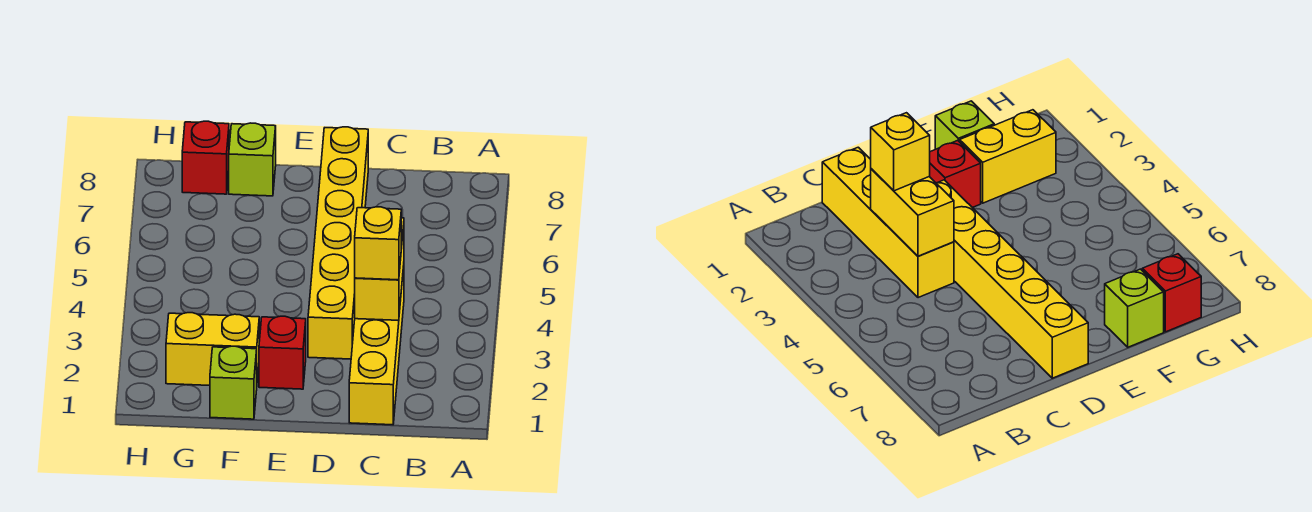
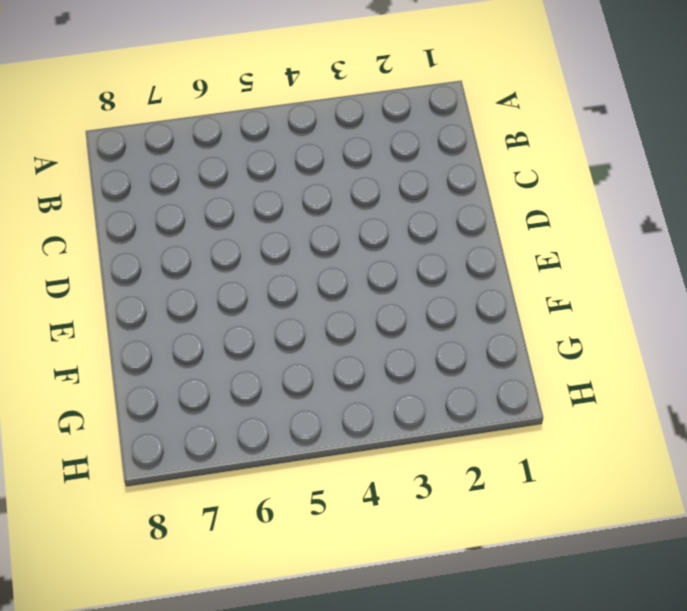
none -> yellow brick C1:C4 level 1
none -> yellow brick D3:D8 level 1

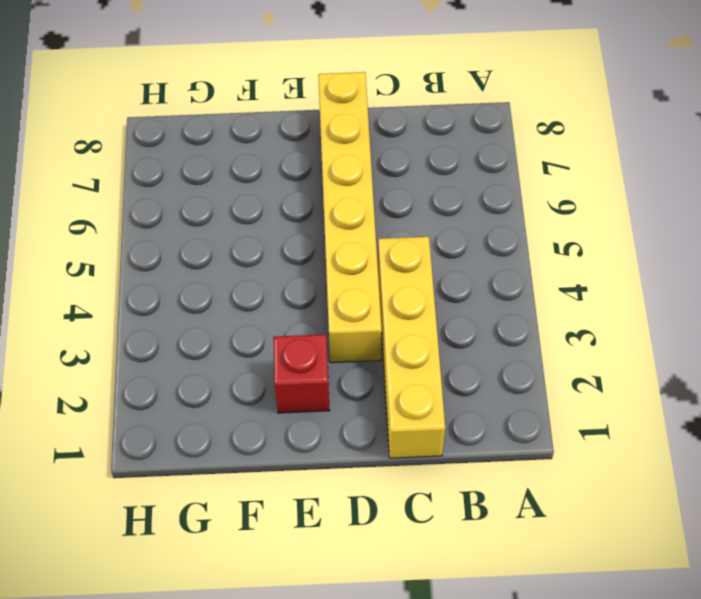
none -> lime brick F1 level 1
none -> yellow brick F2:G2 level 1

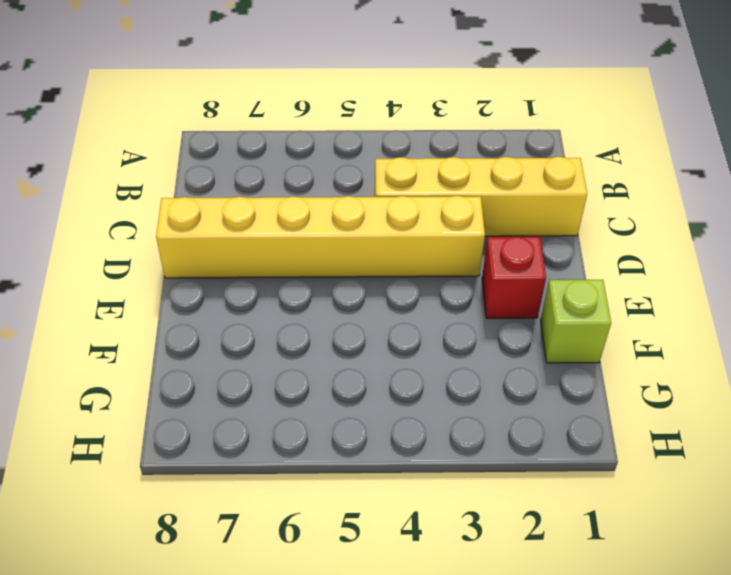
none -> yellow brick F2:G2 level 1
none -> lime brick F8 level 1

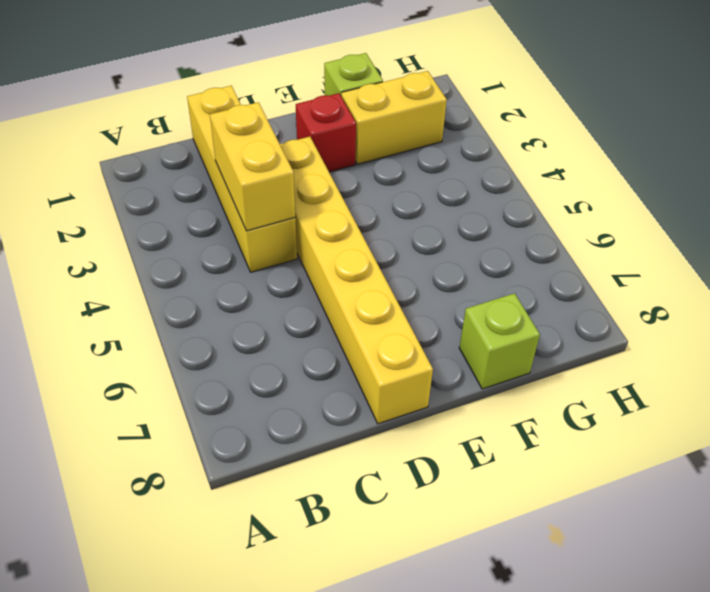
none -> red brick G8 level 1
none -> yellow brick C3 level 3

